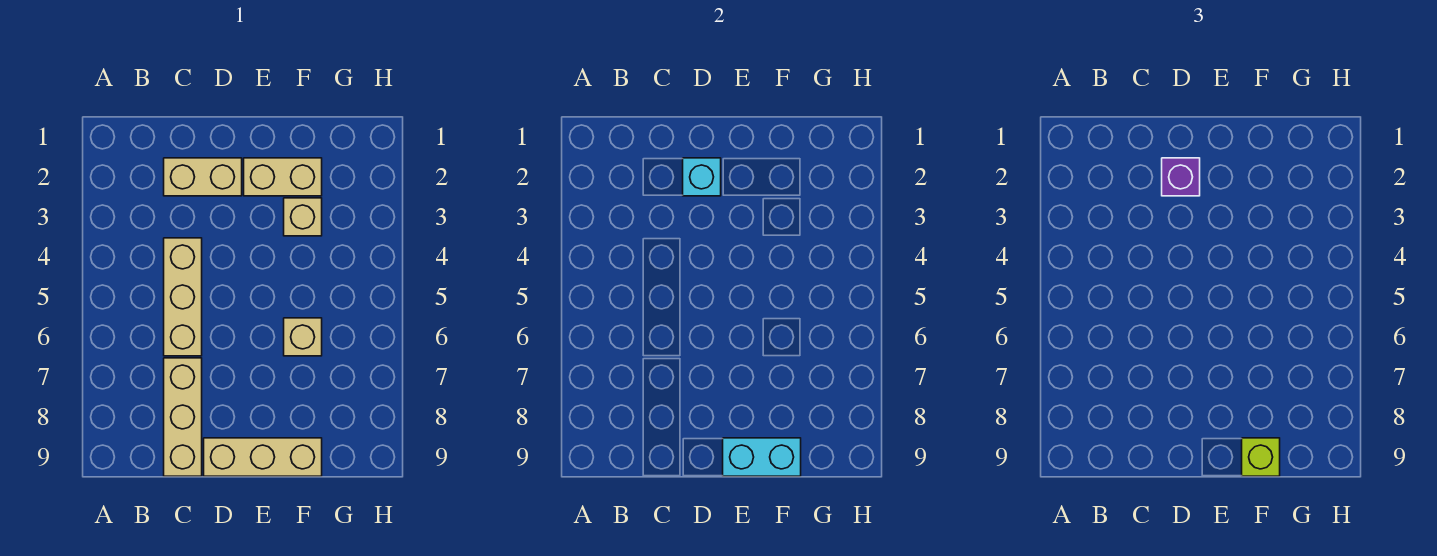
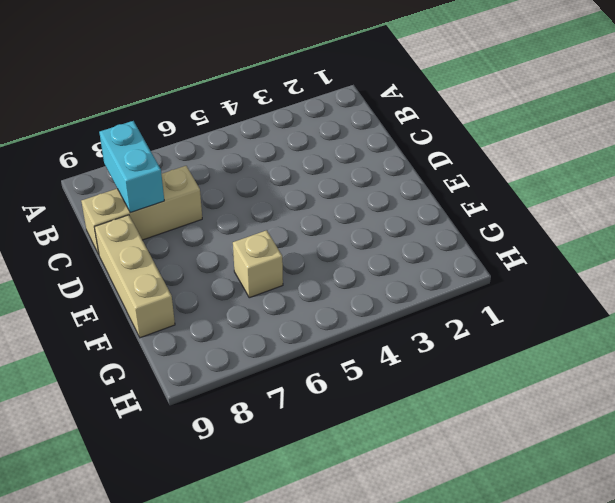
cyan brick B8:C8 level 2 -> cyan brick E9:F9 level 2
none -> tan brick C2:D2 level 1
none -> tan brick C4:C6 level 1

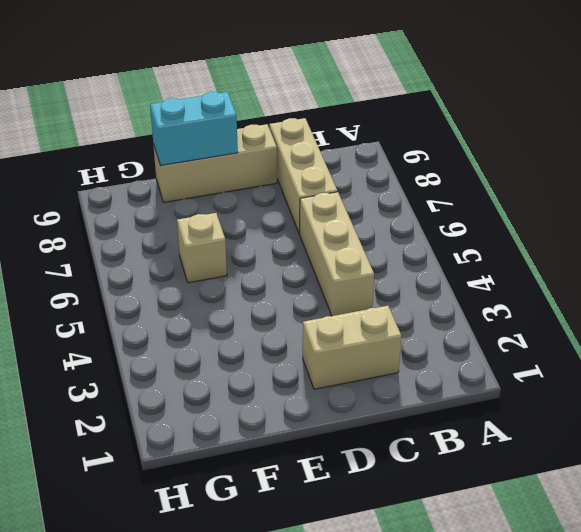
none -> tan brick E2:F2 level 1
none -> tan brick F3 level 1

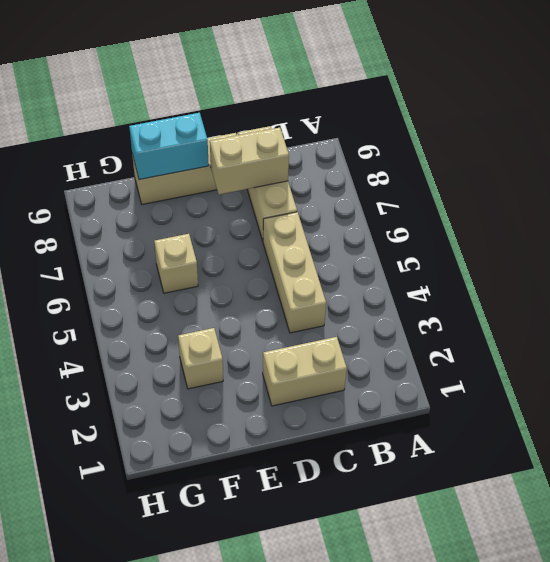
tan brick C8:D8 level 2 -> tan brick E2:F2 level 1
none -> cyan brick D2 level 2
none -> purple brick D2 level 3

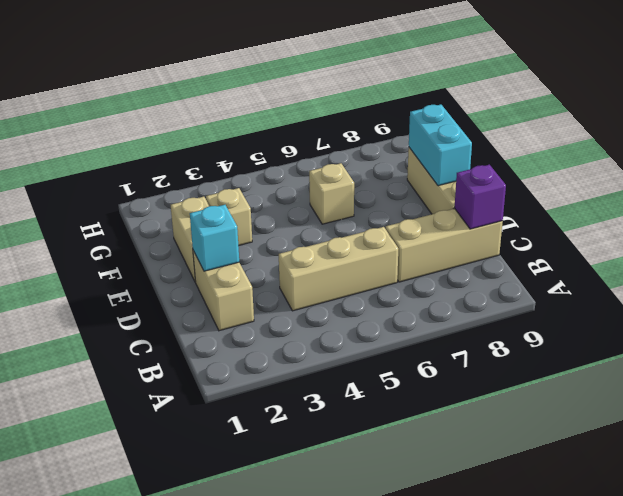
purple brick C9 level 2 -> purple brick D2 level 3
none -> lime brick F9 level 3

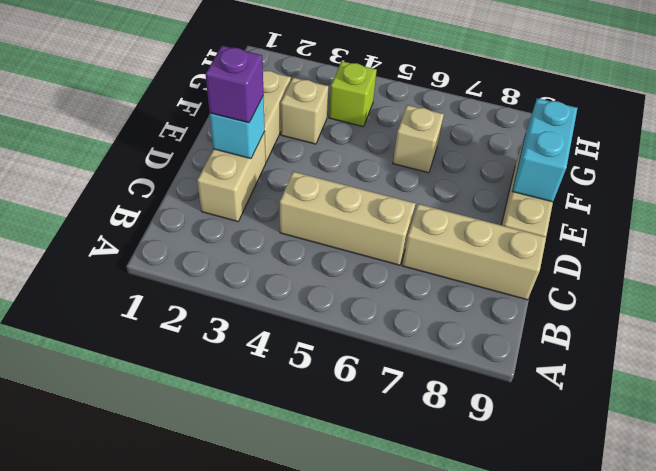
lime brick G4 level 1 -> lime brick F9 level 3

